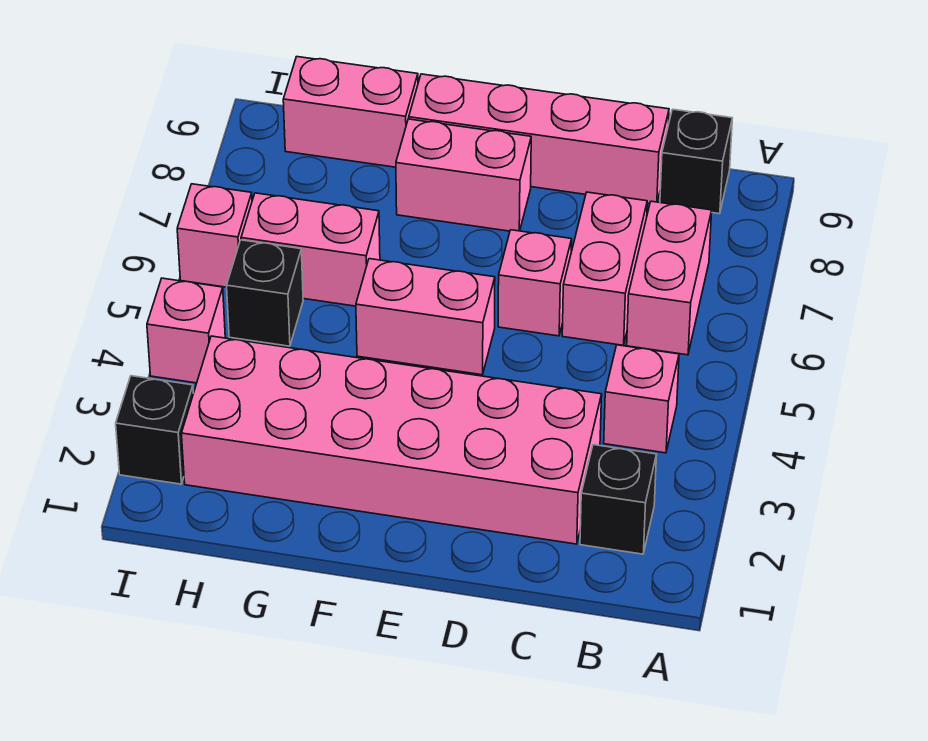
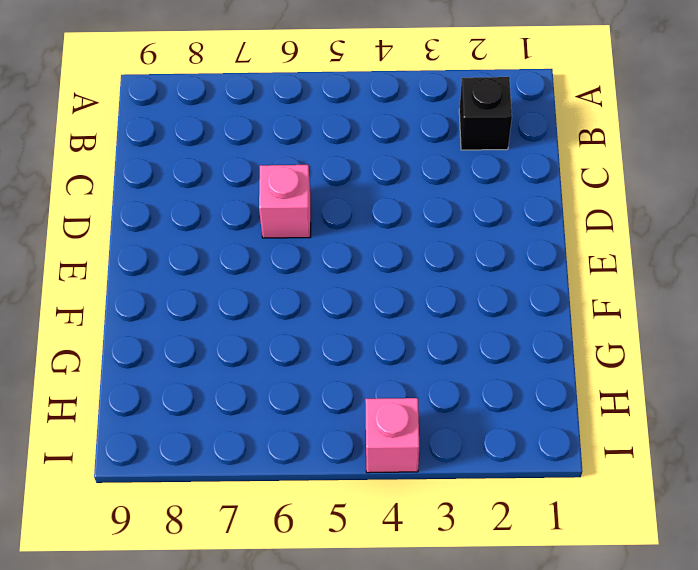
none -> pink brick B4 level 1
none -> pink brick B6:B7 level 1
none -> black brick B9 level 1

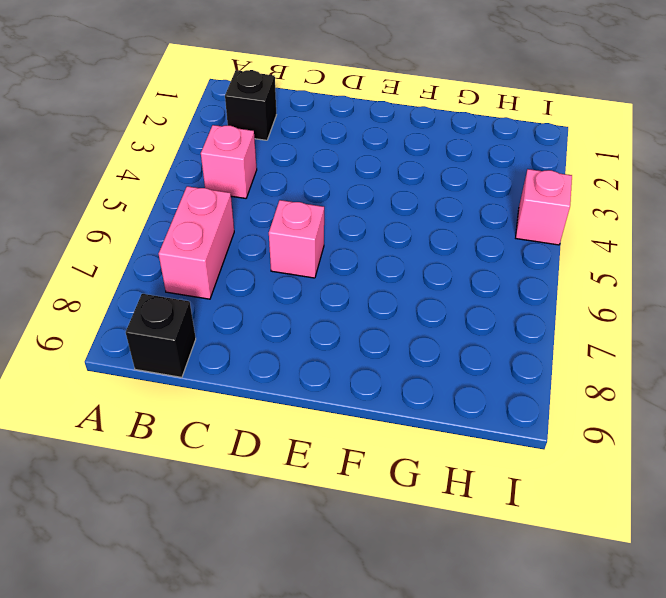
none -> pink brick C2:H3 level 1
none -> pink brick C6:C7 level 1
none -> pink brick C9:F9 level 1

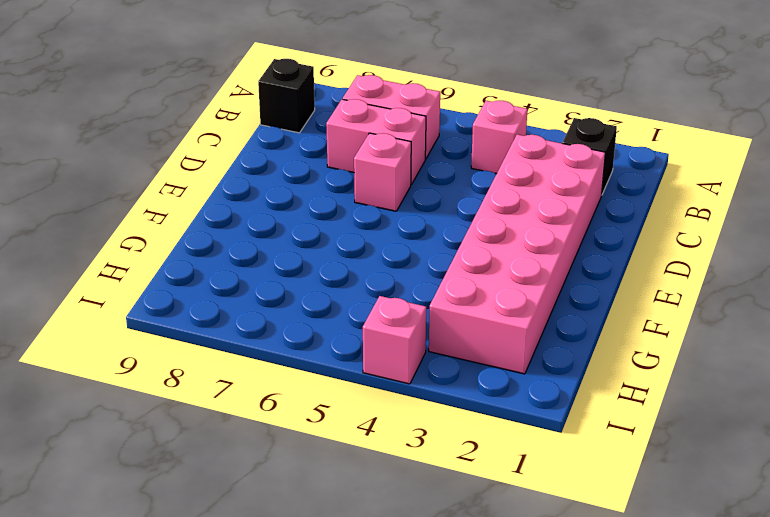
none -> pink brick C9:F9 level 1
none -> pink brick E5:F5 level 1
none -> pink brick E8:F8 level 1

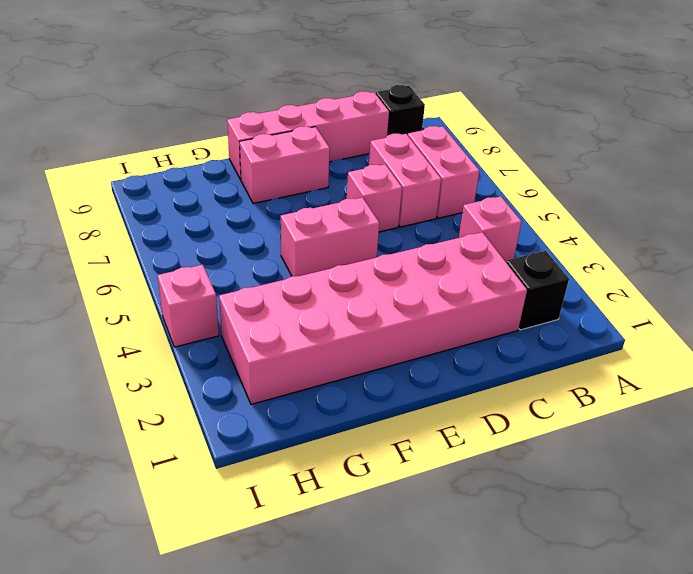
none -> pink brick G6:H6 level 1
none -> pink brick G9:H9 level 1
none -> black brick H5 level 1

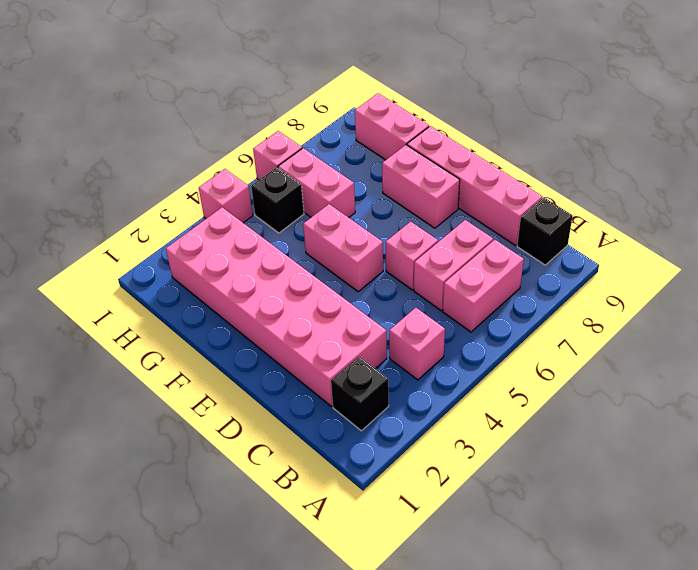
none -> black brick I2 level 1

